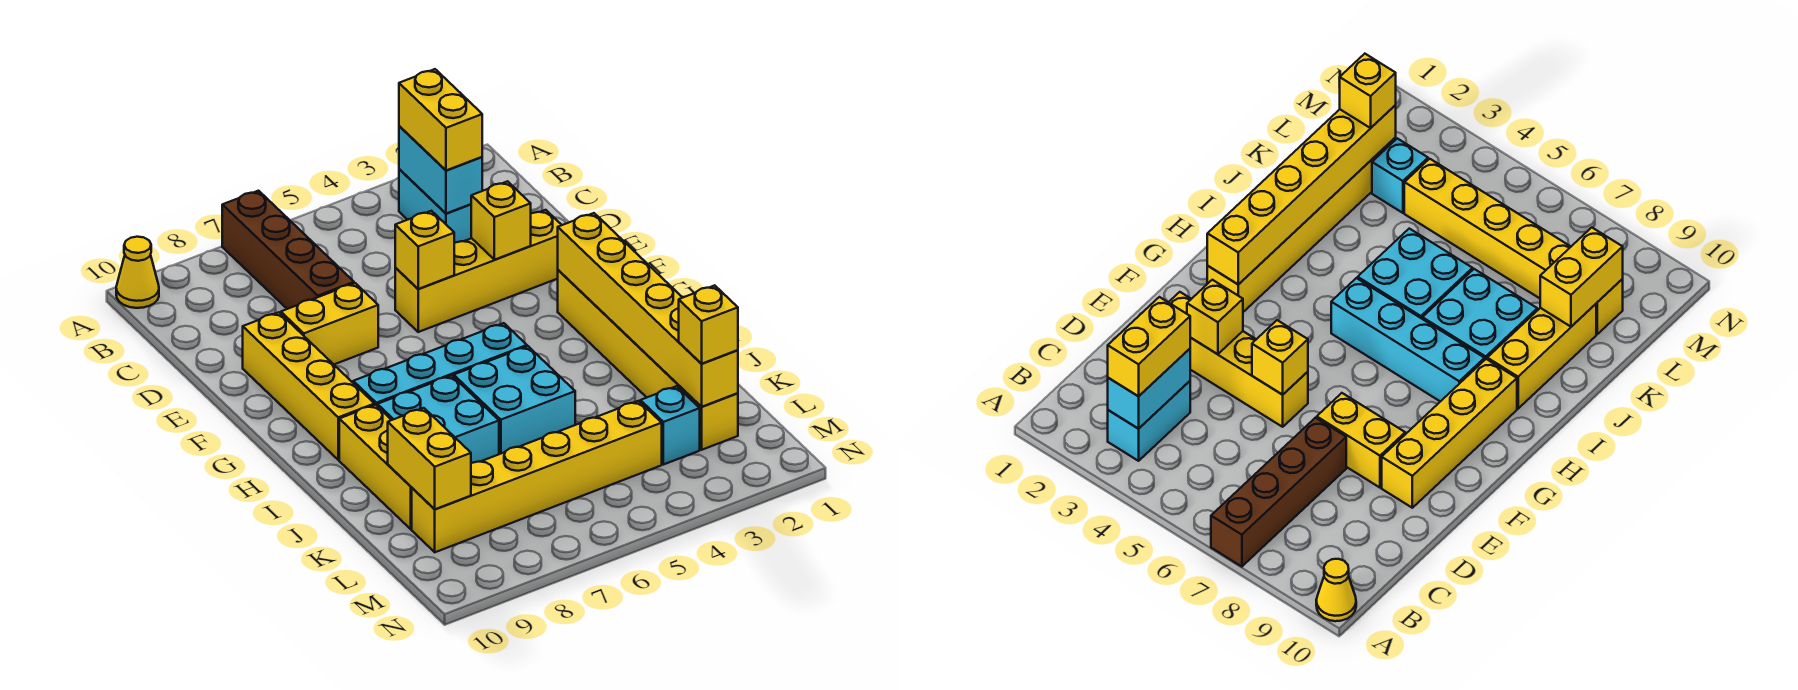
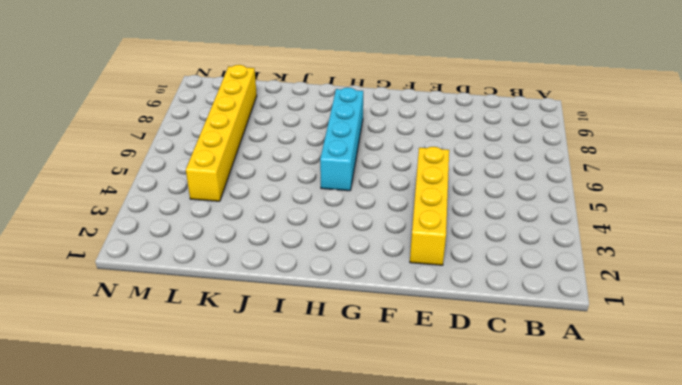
none -> brown brick A7:D7 level 1
none -> yellow cone A10 level 1
none -> cyan brick B3:C3 level 1

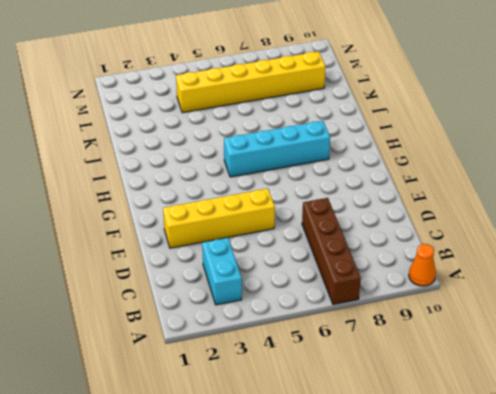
orange cone A10 level 1 -> yellow cone A10 level 1
none -> yellow brick E7:E8 level 1
none -> yellow brick E9:H9 level 1
none -> yellow brick G2:L2 level 1

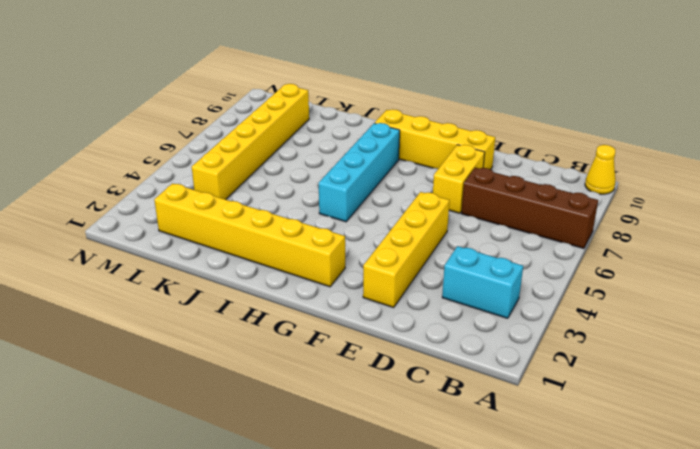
none -> cyan brick I5:J6 level 1
none -> cyan brick I7:J8 level 1
none -> yellow brick I9:K9 level 1

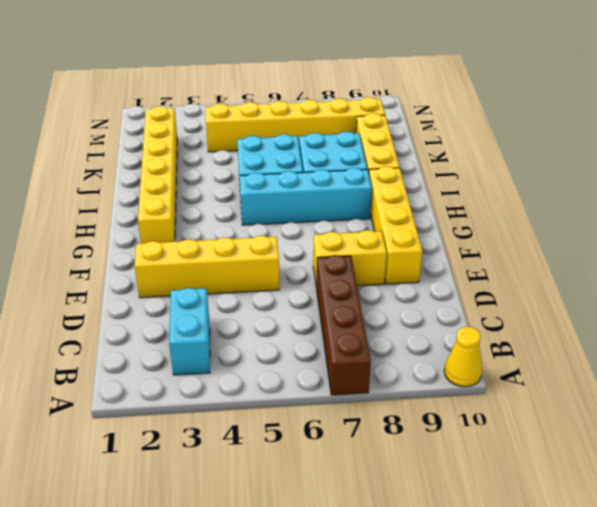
none -> cyan brick L3 level 1
none -> cyan brick B3:C3 level 2
none -> yellow brick E3 level 2

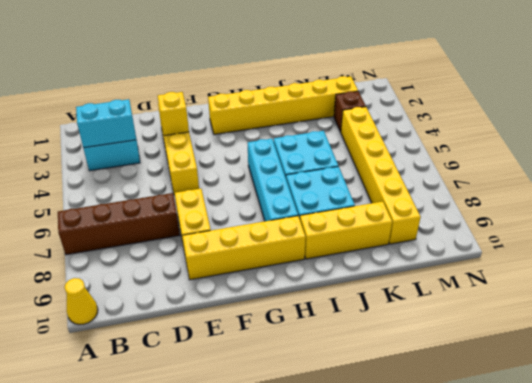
brown brick L3 level 1 -> cyan brick L3 level 1
none -> yellow brick E5 level 2
none -> yellow brick G2:L2 level 2
none -> yellow brick K9:L9 level 2

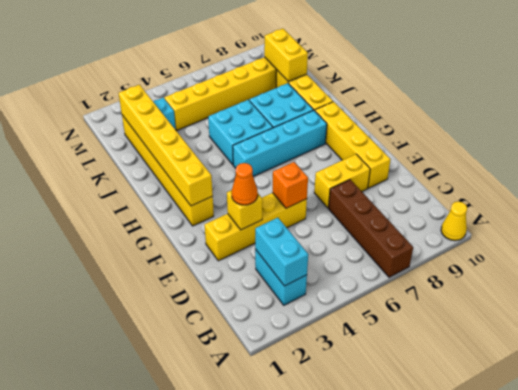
orange cone E3 level 3 -> none
orange brick E5 level 2 -> yellow brick E5 level 2
none -> yellow brick B3:C3 level 3
none -> yellow brick L2 level 3

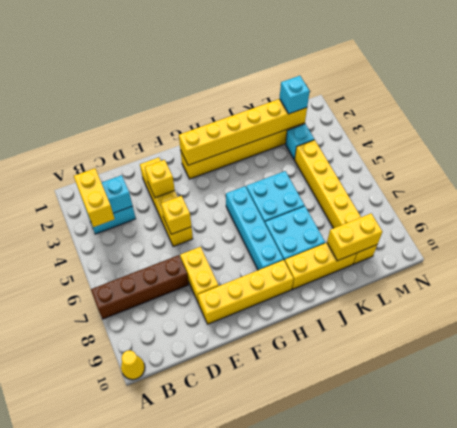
yellow brick B3:B4 level 3 -> yellow brick B3:C3 level 3
cyan brick L2 level 3 -> yellow brick L2 level 3

